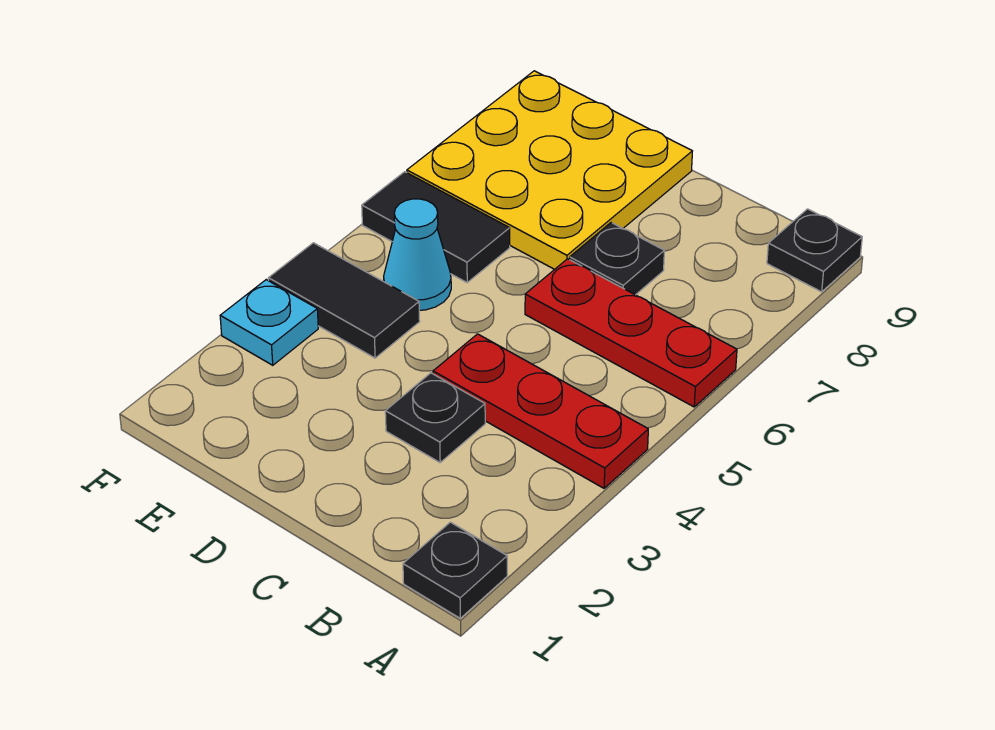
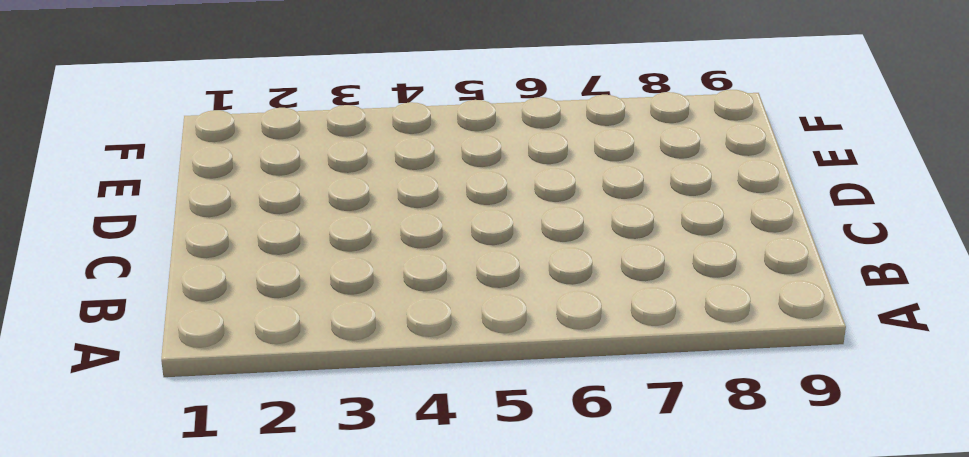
none -> black plate A1 level 1
none -> red plate A4:C4 level 1

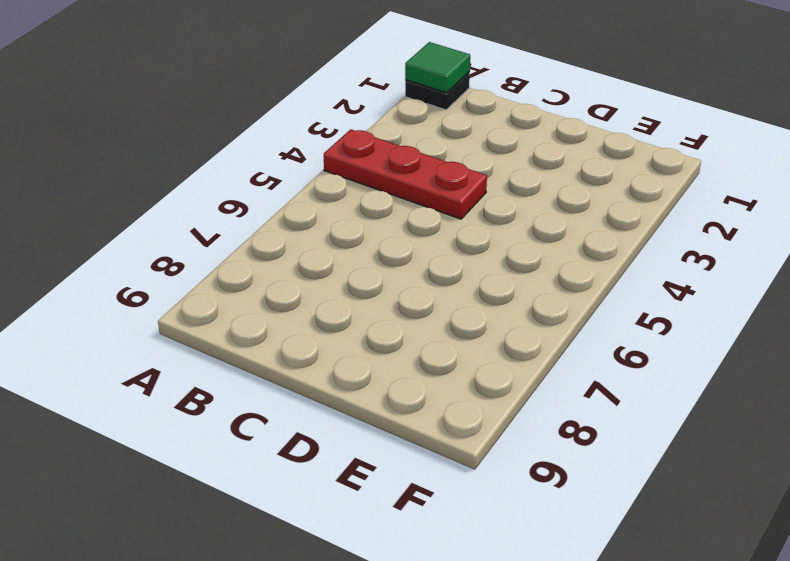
green tile A1 level 2 -> none
none -> red plate A6:C6 level 1
none -> black plate A9 level 1

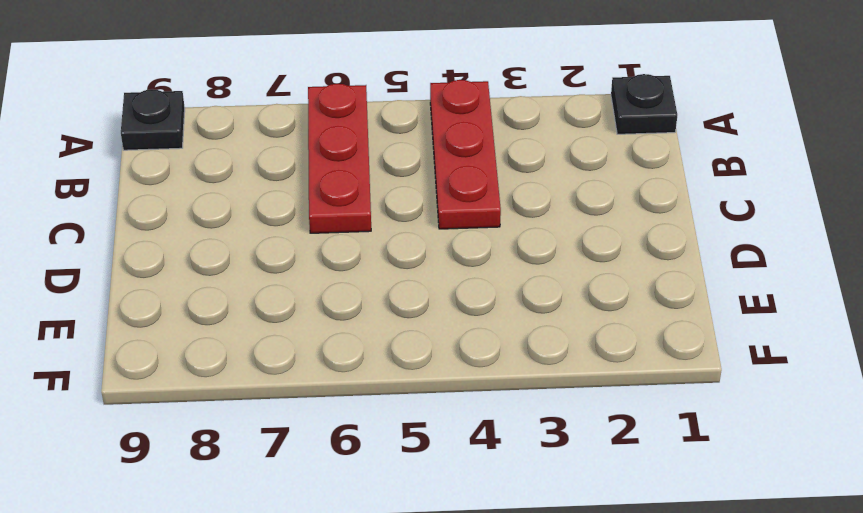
none -> black plate C3 level 1
none -> black plate C7 level 1

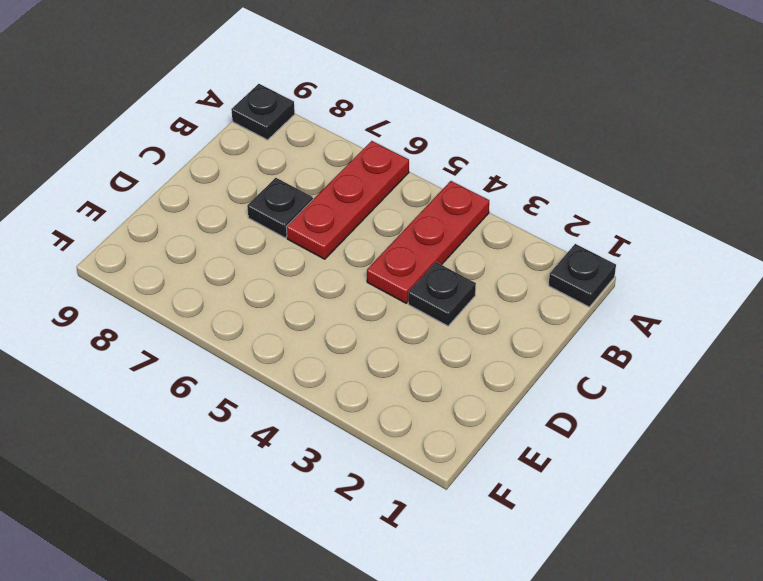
none -> yellow plate D7:F9 level 1
none -> black tile E4:F4 level 1

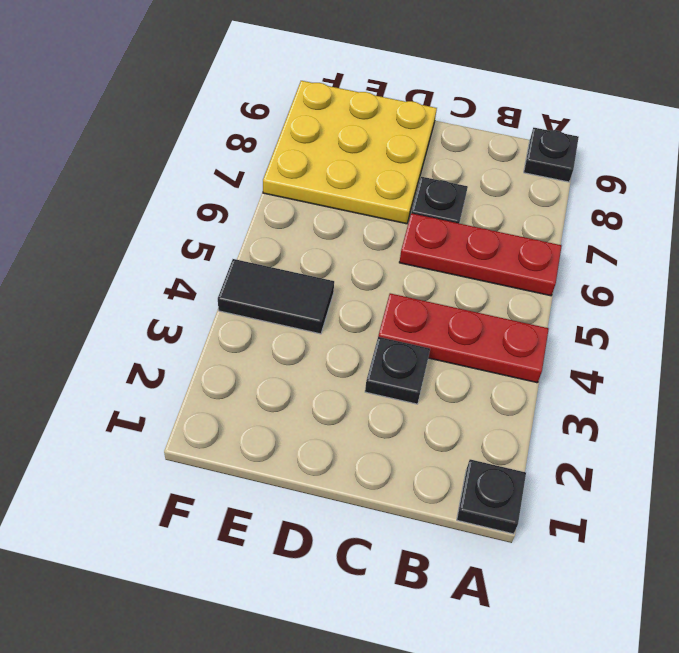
none -> cyan cone E5 level 1
none -> black tile E6:F6 level 1

